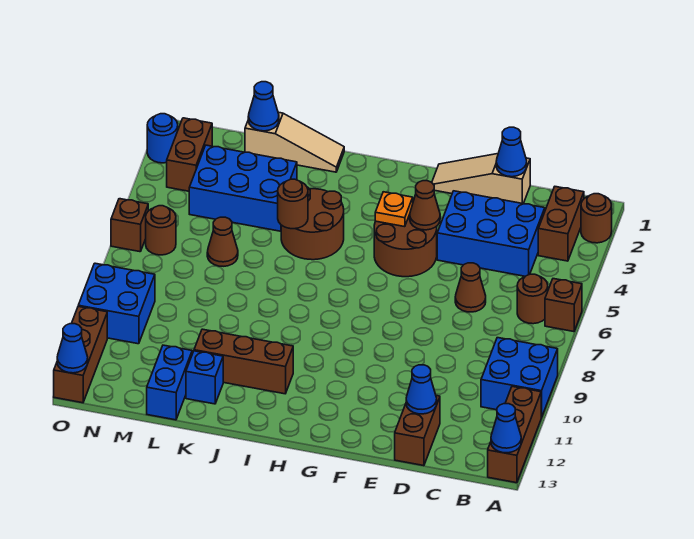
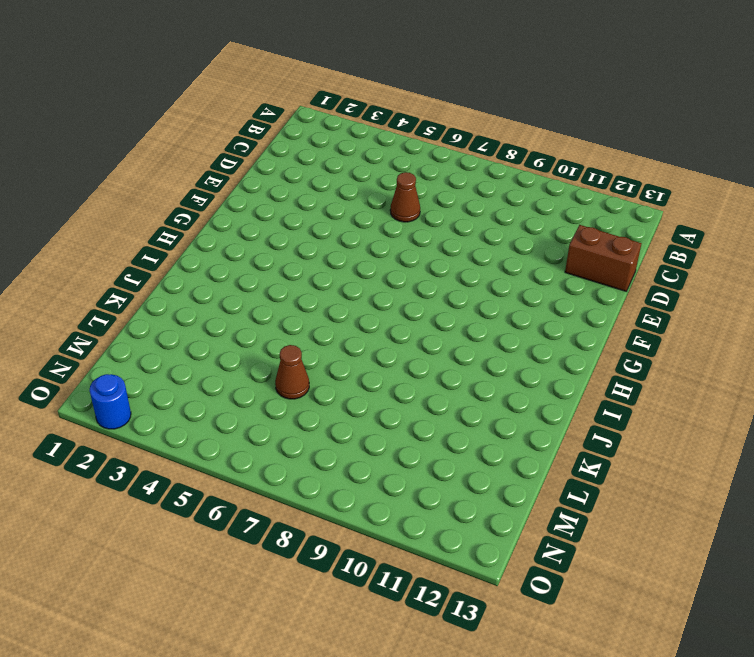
none -> brown round brick A2 level 1
none -> brown brick A6 level 1
none -> blue brick A9:B10 level 1
none -> brown brick A11:A13 level 1

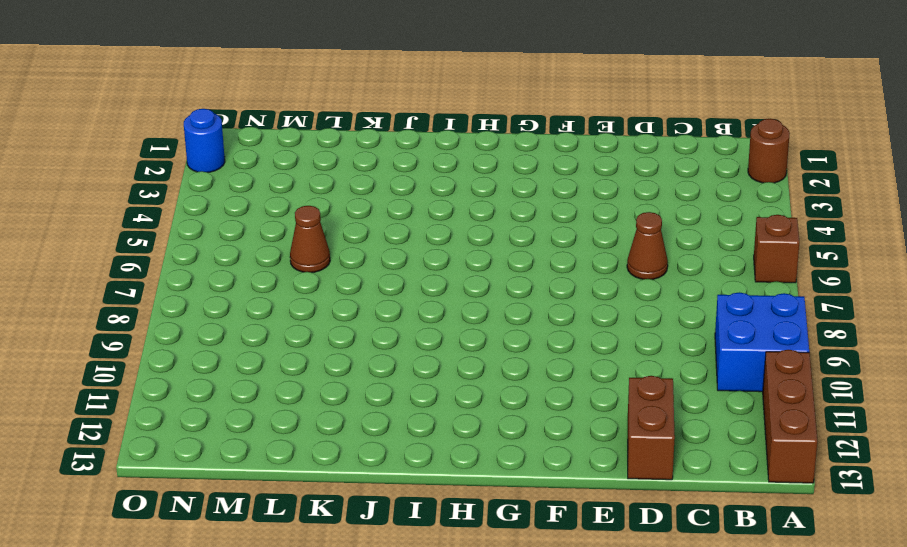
none -> brown brick B2:B3 level 1
none -> brown round brick B6 level 1
none -> blue brick C3:E4 level 1
none -> tan slope D1:F1 level 1 top D

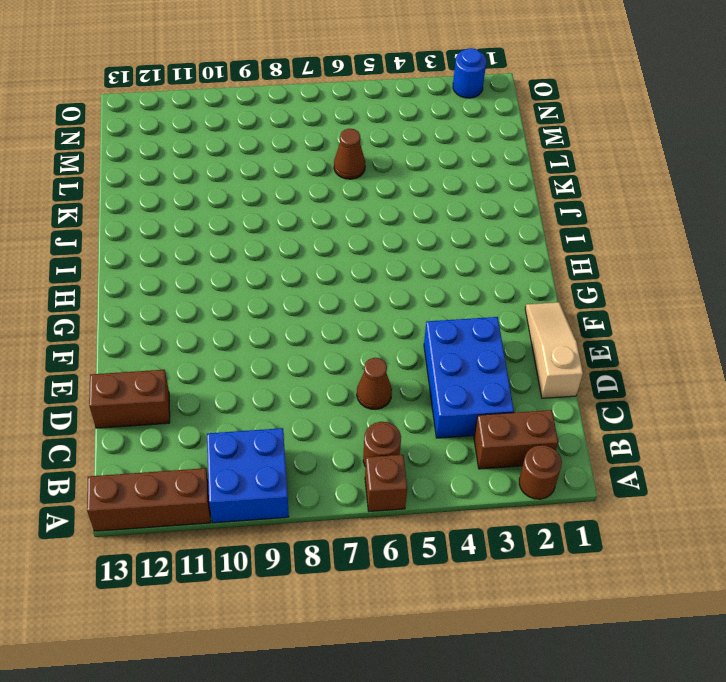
none -> brown round brick F4:G5 level 1
none -> brown round brick I4:J5 level 1
none -> brown brick I11:K11 level 1
none -> tan slope J1:L1 level 1 top L

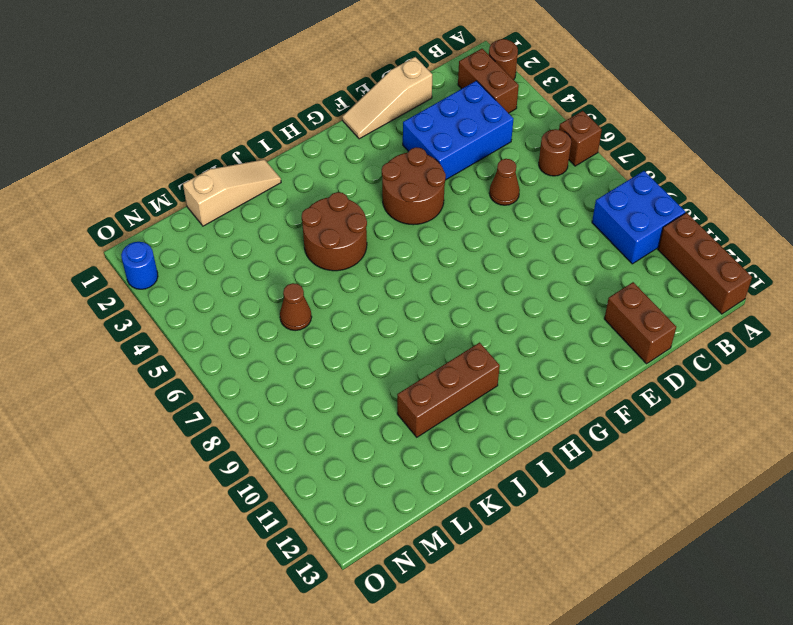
none -> blue brick K3:M4 level 1
none -> blue brick K12 level 1
none -> blue brick L12:L13 level 1
none -> brown brick N2:N3 level 1

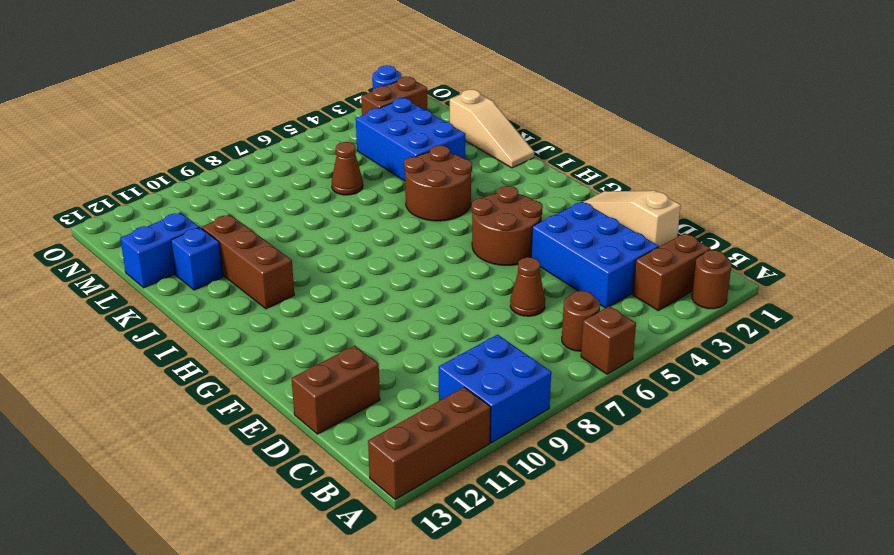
none -> brown round brick N6 level 1
none -> blue brick N9:O10 level 1
none -> brown brick O6 level 1
none -> brown brick O11:O13 level 1

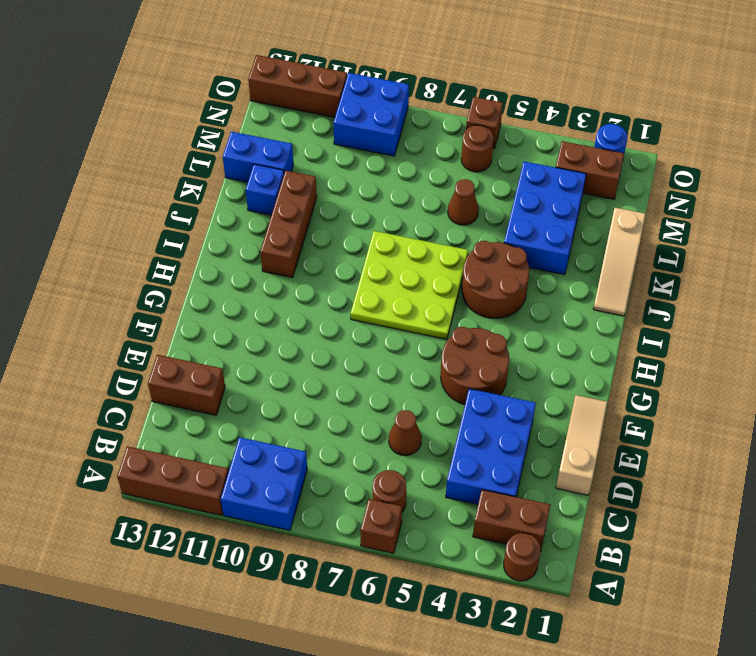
lime plate H6:J8 level 1 -> none
none -> blue cone A13 level 2
none -> blue cone D1 level 2
none -> blue cone D12 level 2
none -> brown cone F4 level 2

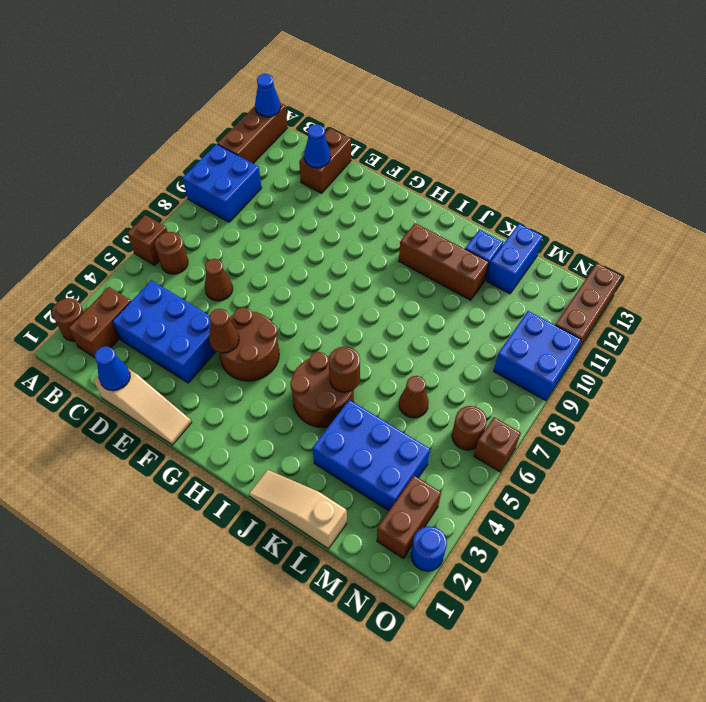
none -> orange plate G4 level 2
none -> blue cone L1 level 2
none -> blue cone O13 level 2

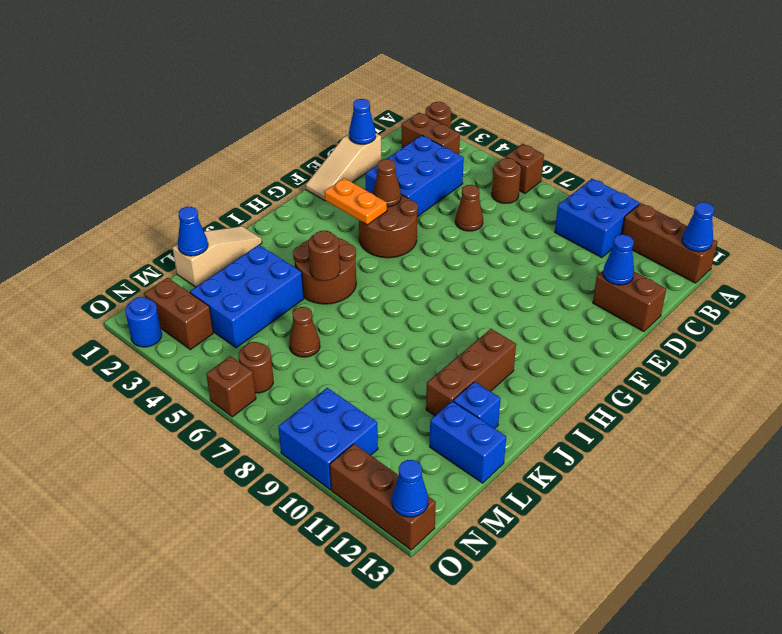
orange plate G3:G4 level 2 -> orange plate G4 level 2

